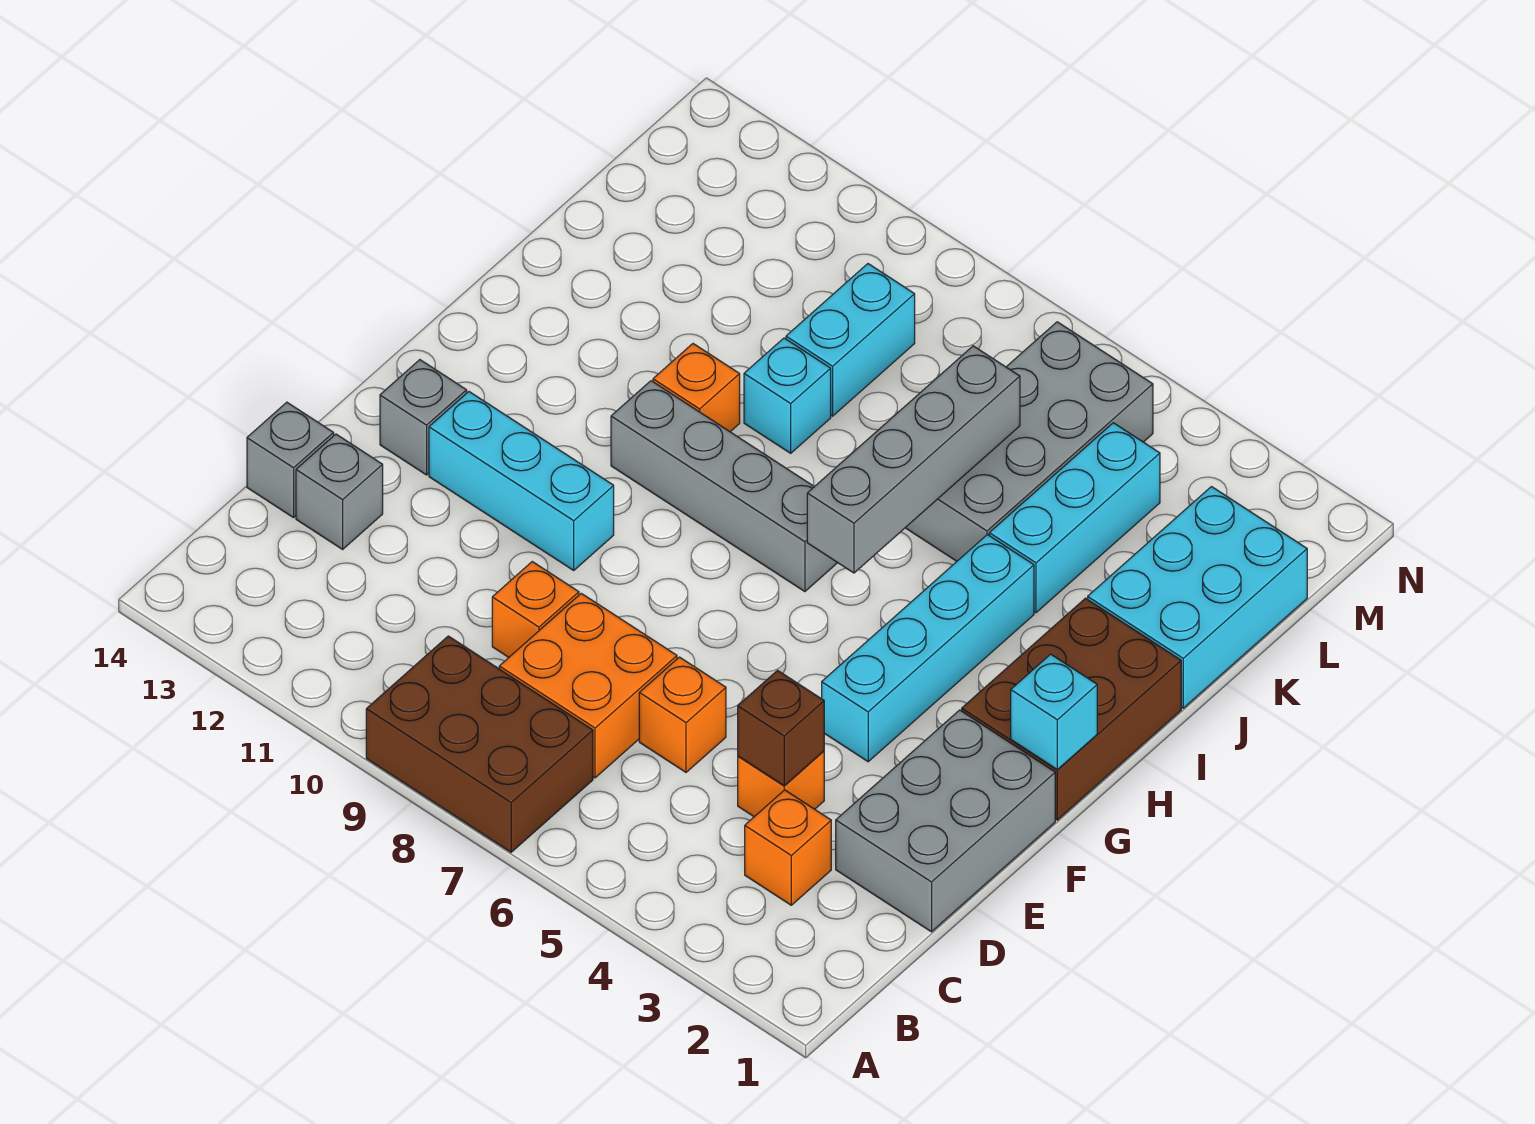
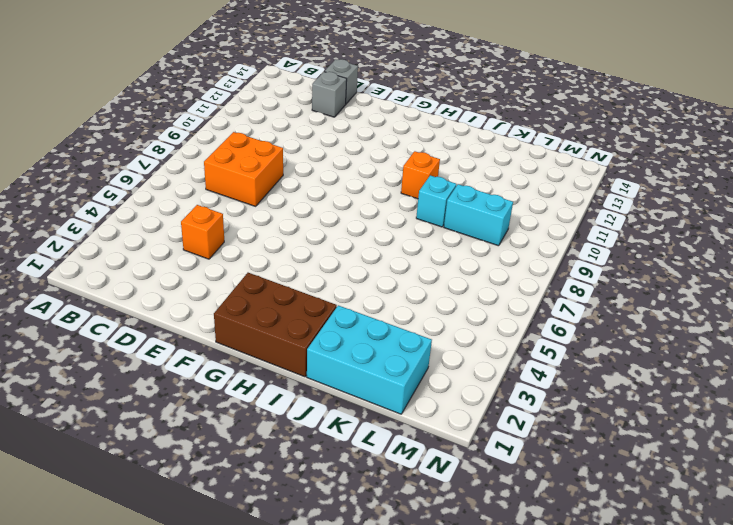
none -> brown brick A7:B9 level 1
none -> orange brick C3 level 1
none -> grey brick D1:F2 level 1

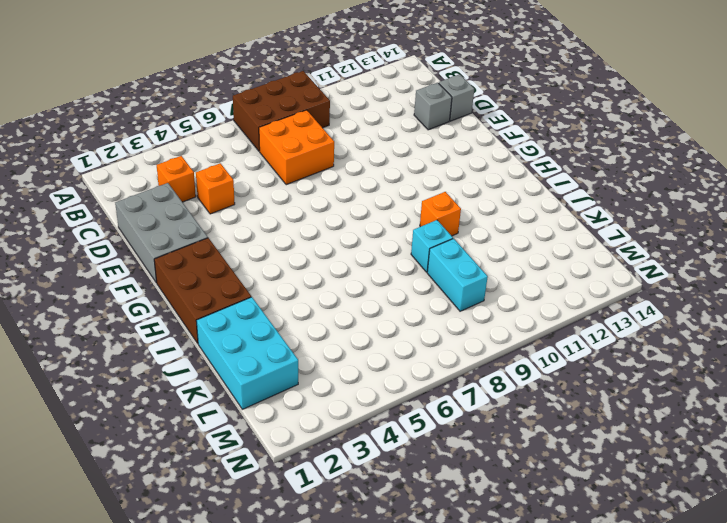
none -> orange brick D6 level 1
none -> orange brick D9 level 1
none -> cyan brick F4:I4 level 1

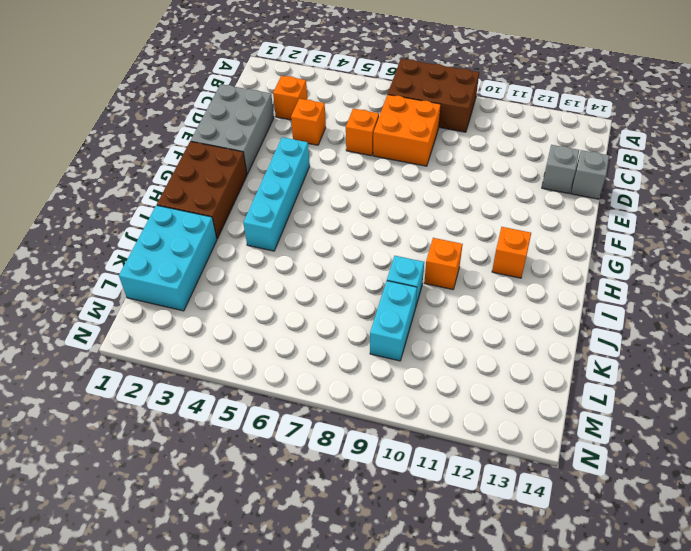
orange brick H12 level 1 -> orange brick D9 level 1
none -> cyan brick F10:F12 level 1
none -> grey brick F13 level 1
none -> grey brick H7:H10 level 1

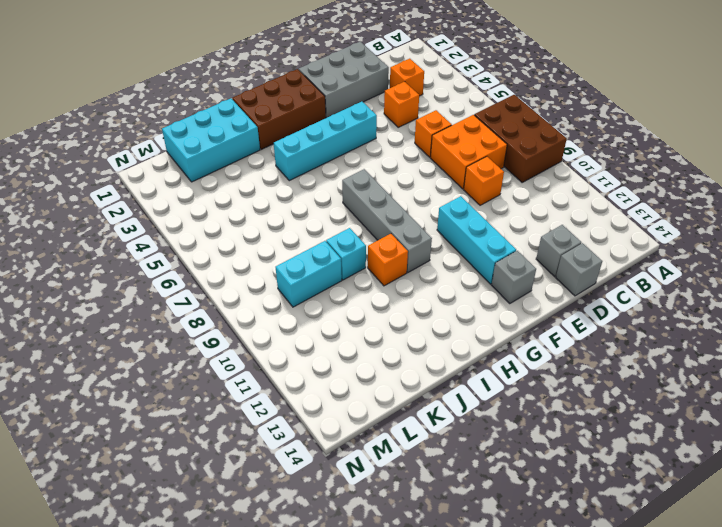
none -> cyan brick J4:L4 level 1
none -> grey brick J5:M6 level 1
none -> brown brick D4 level 2

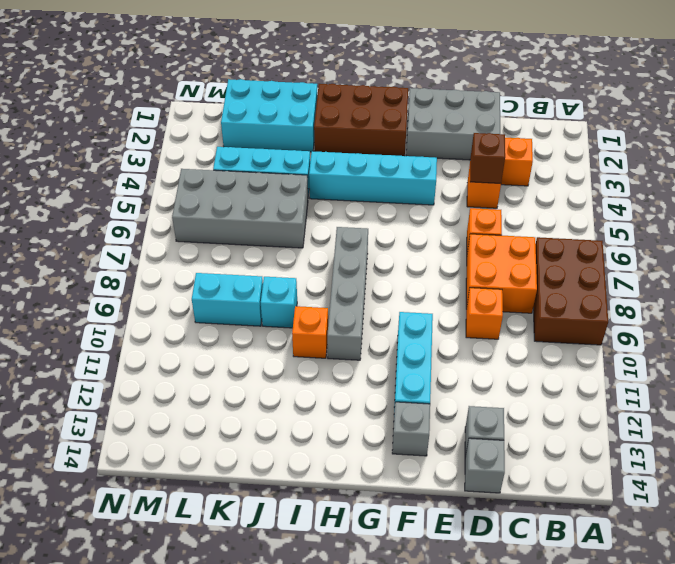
none -> cyan brick G1 level 2
none -> grey brick H6:K6 level 2

